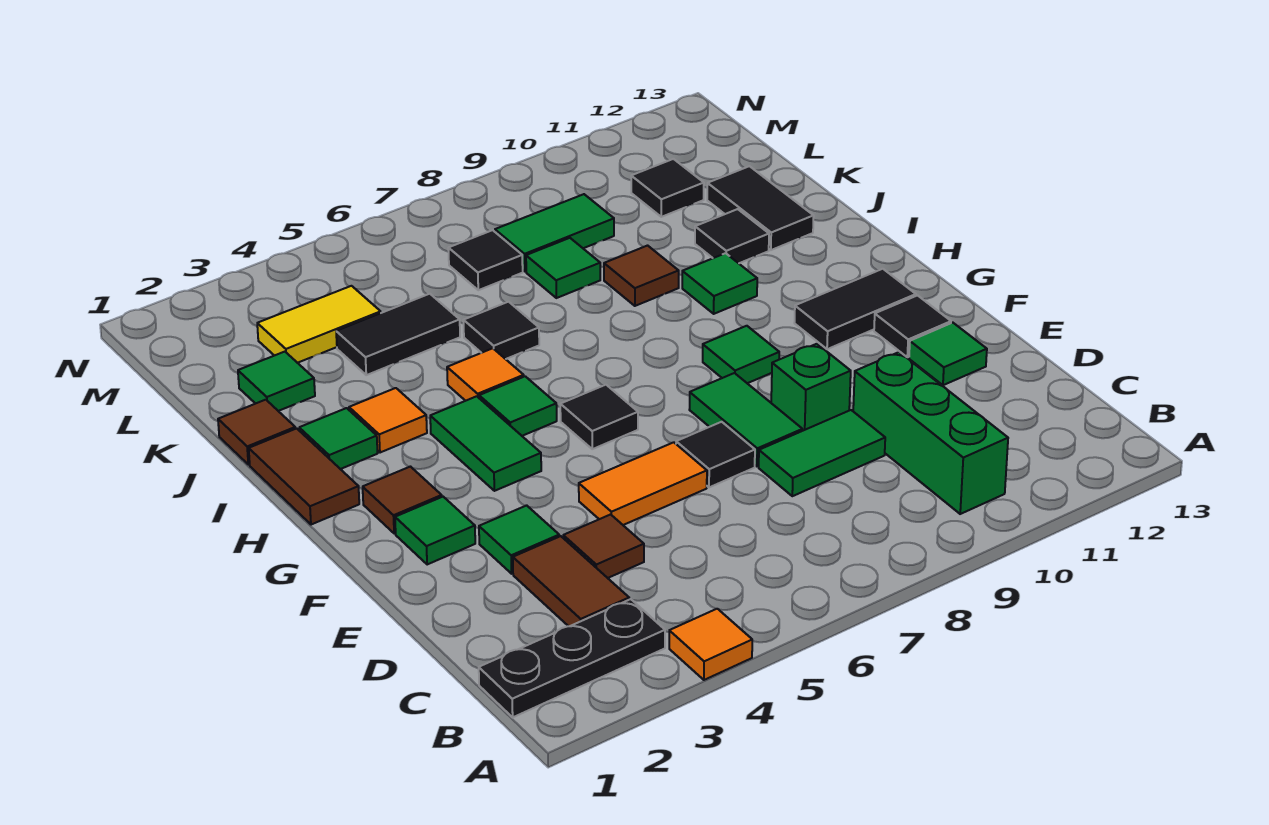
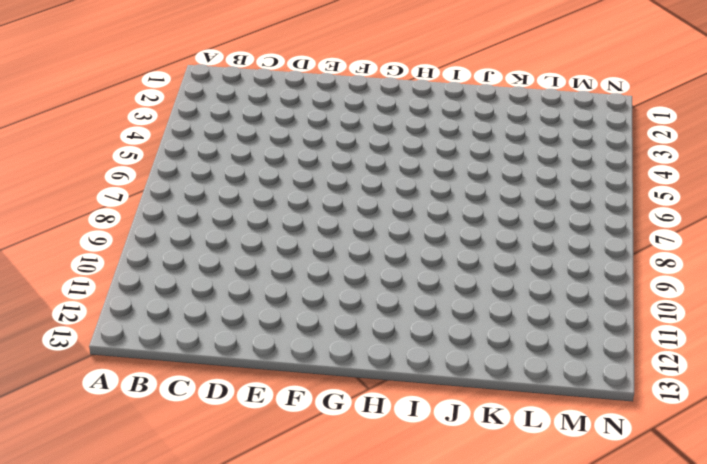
none -> orange tile A4 level 1
none -> black plate B1:B3 level 1
none -> green brick B10:D10 level 1
none -> brown tile C3:D3 level 1

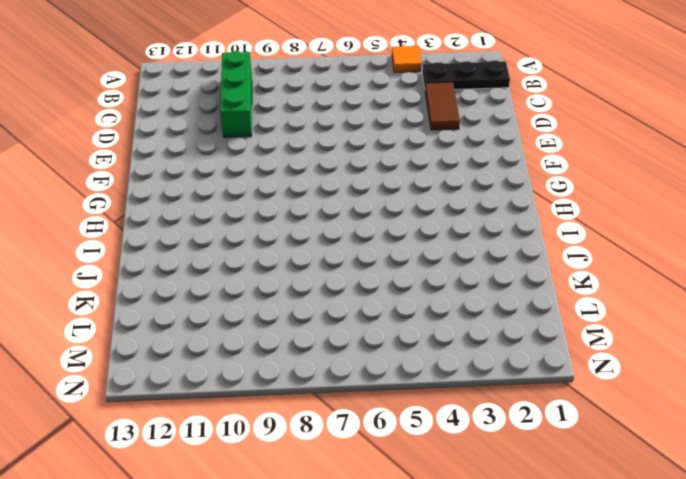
none -> brown tile D4 level 1
none -> green tile D8:D9 level 1
none -> green tile E3 level 1
none -> orange tile E5:E6 level 1

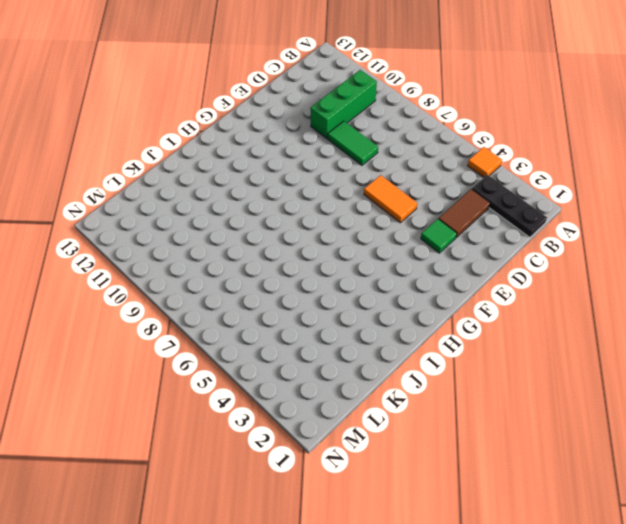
none -> brown tile D4 level 1
none -> black tile E7 level 1
none -> green tile E8:F8 level 1
none -> green brick E9 level 1

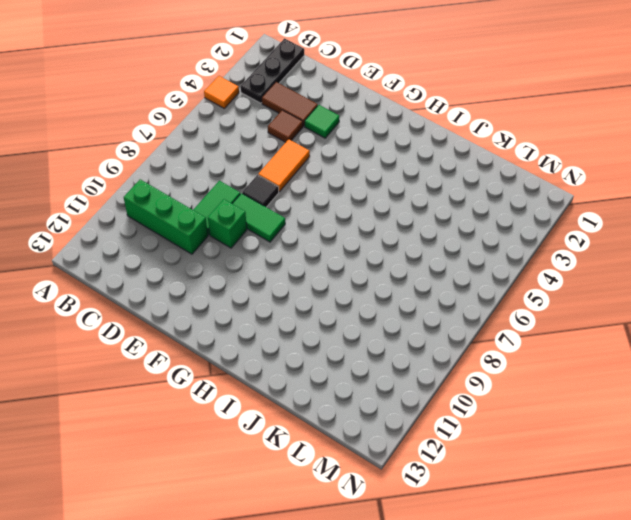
none -> green tile E12 level 1
none -> green tile F2 level 1
none -> black tile F12 level 1
none -> brown tile G2 level 1

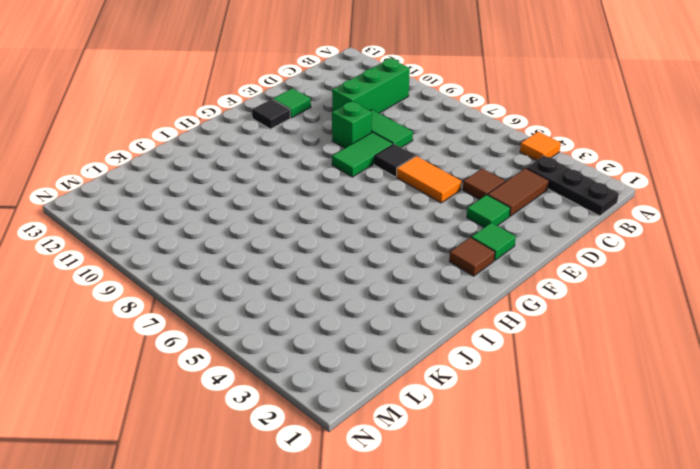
none -> green tile G4:H4 level 1
none -> black tile G6 level 1
none -> green tile G9 level 1
none -> black tile G11:G12 level 1

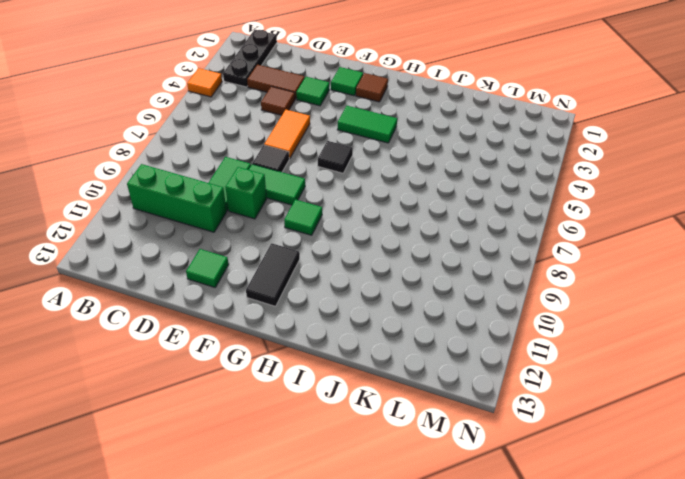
none -> black tile F12 level 1
none -> brown tile H1:I1 level 1
none -> green tile H5 level 1
none -> green tile I2 level 1

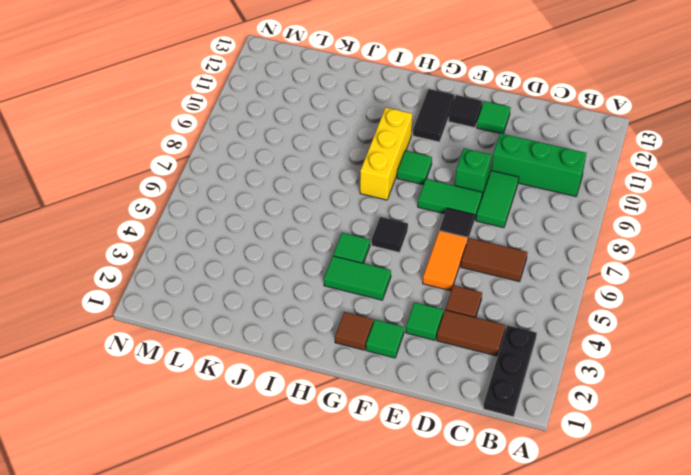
brown tile C6:D6 level 1 -> brown tile H1:I1 level 1
yellow brick H8:H10 level 1 -> none
none -> orange tile A4 level 1
none -> green tile I2 level 1
none -> orange tile I3 level 1
none -> orange tile I5 level 1

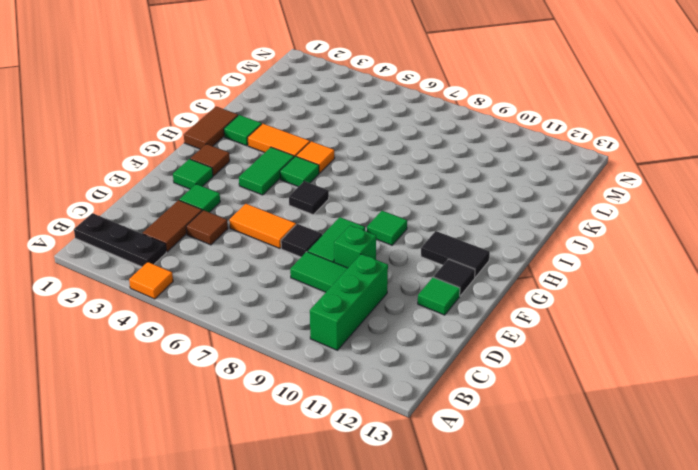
orange tile I3:I4 level 1 -> orange tile I3 level 1
none -> green tile I10 level 1
none -> brown tile J1 level 1
none -> black tile J6 level 1
none -> brown tile J9 level 1

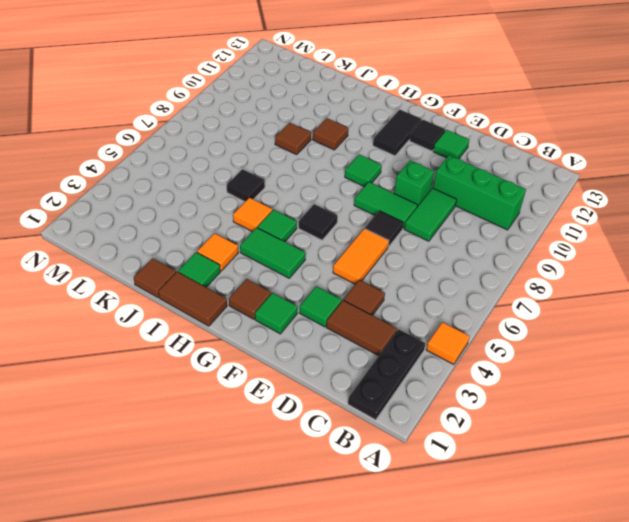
brown tile I10 level 1 -> green tile I10 level 1
none -> black tile J11 level 1
none -> black tile J12:K12 level 1
none -> green tile K2 level 1
none -> black tile K4:K5 level 1

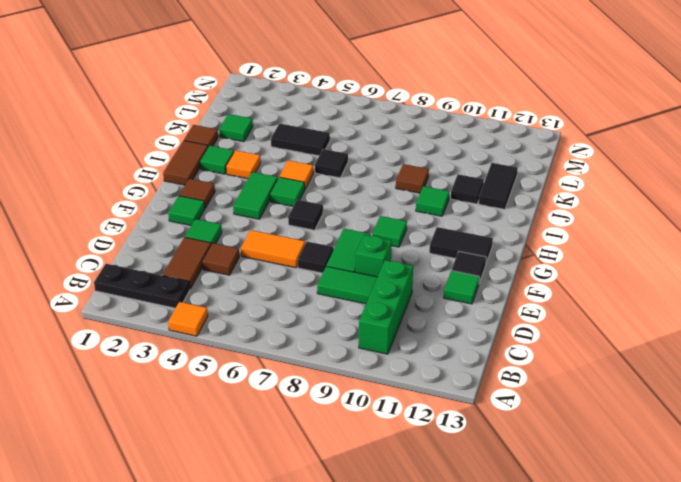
none -> green tile K8 level 1
none -> yellow tile L3:L4 level 1
none -> black tile L7 level 1
none -> green tile L8:L9 level 1

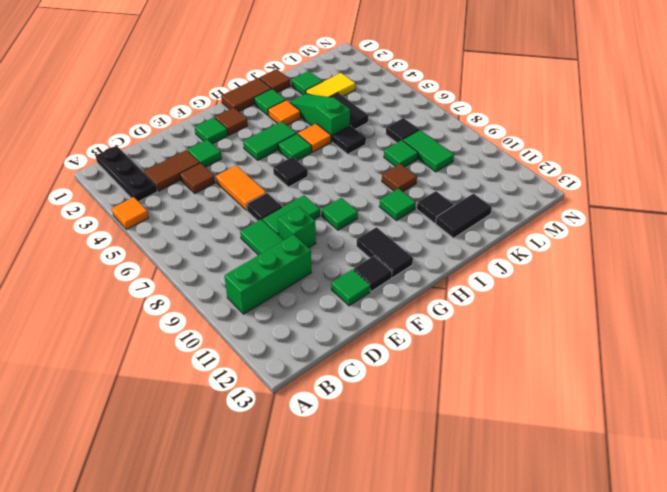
green slope J3:J5 level 1 top 5 -> none
yellow tile K3:L3 level 1 -> yellow tile L3:L4 level 1
none -> black tile L11 level 1

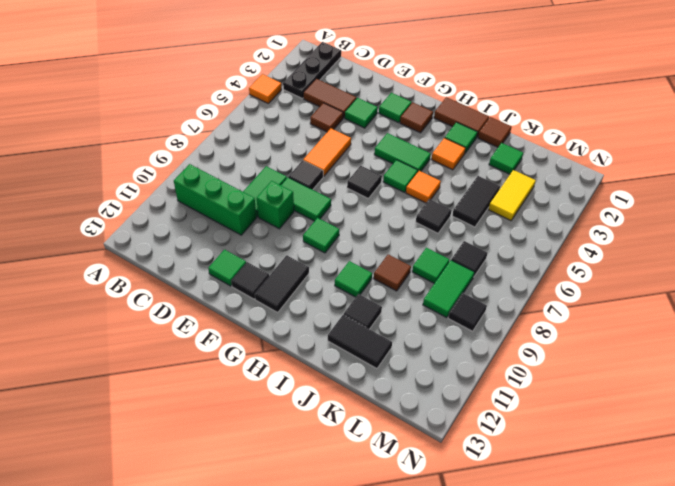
black tile M9 level 1 -> black tile L11 level 1

